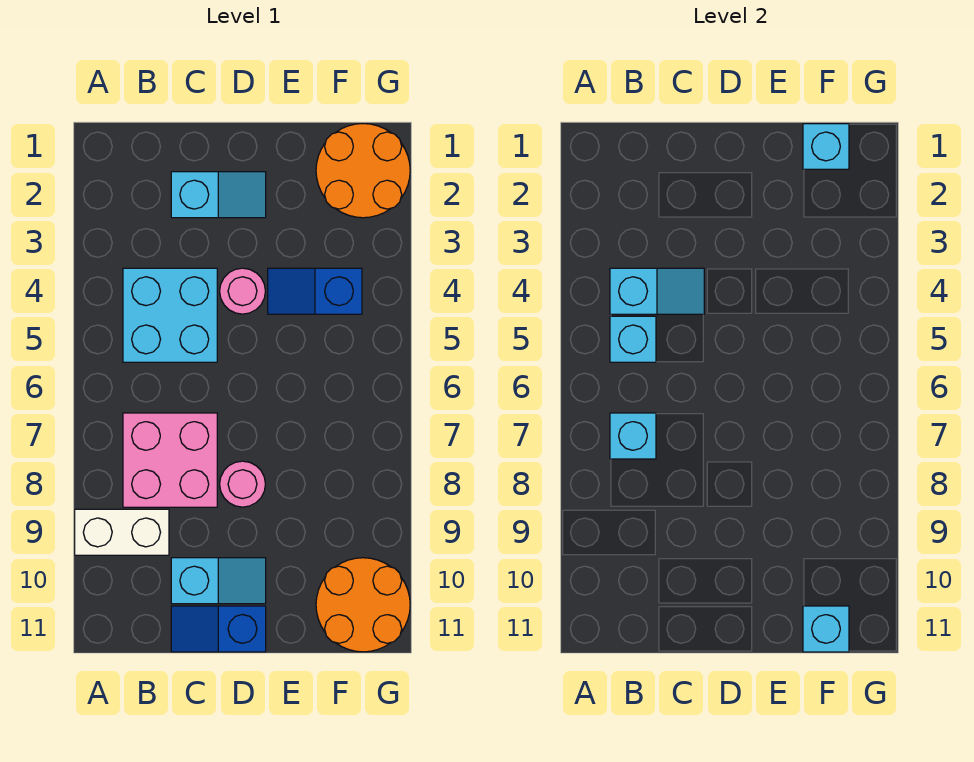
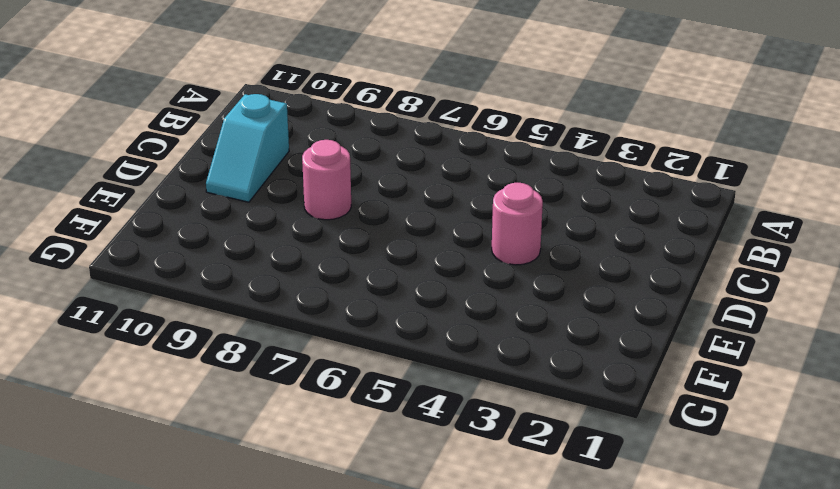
none -> white brick A9:B9 level 1
none -> cyan brick B4:C5 level 1
none -> pink brick B7:C8 level 1

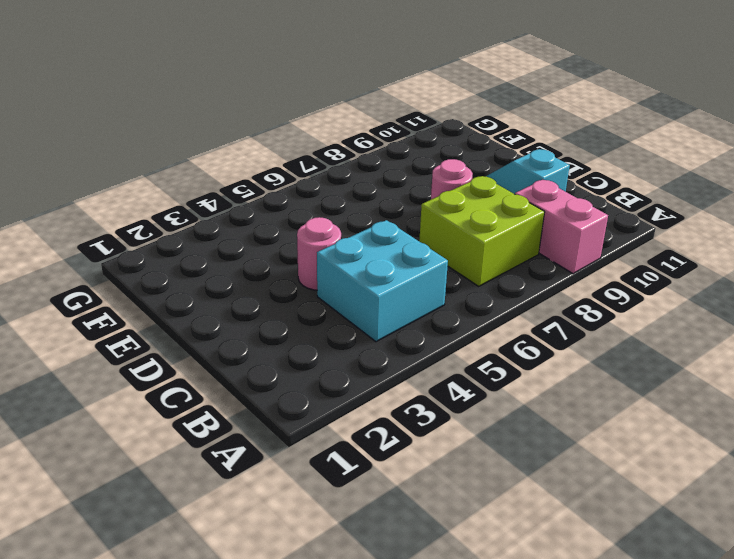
pink brick A9:B9 level 1 -> white brick A9:B9 level 1
lime brick B7:C8 level 1 -> pink brick B7:C8 level 1
none -> cyan slope C2:D2 level 1 top C
none -> blue slope C11:D11 level 1 top D
none -> blue slope E4:F4 level 1 top F

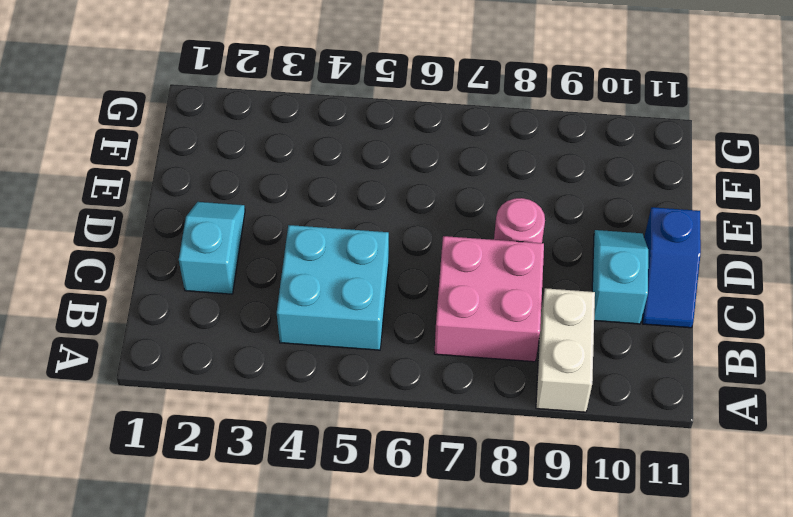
none -> pink round brick D4 level 1
none -> blue slope E4:F4 level 1 top F
none -> orange round brick F1:G2 level 1

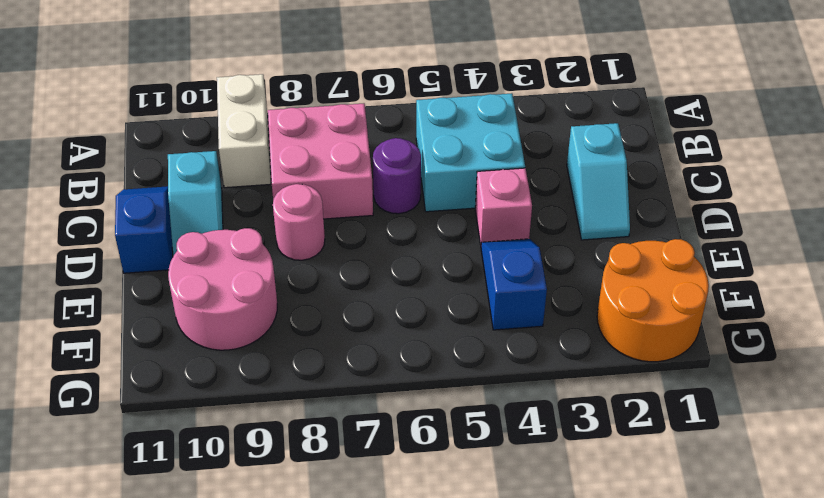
purple round brick C6 level 1 -> none
pink brick D4 level 1 -> pink round brick D4 level 1
pink round brick E9:F10 level 1 -> orange round brick F10:G11 level 1
none -> cyan slope B4:C4 level 2 top B
none -> cyan brick B5 level 2
none -> cyan brick B7 level 2

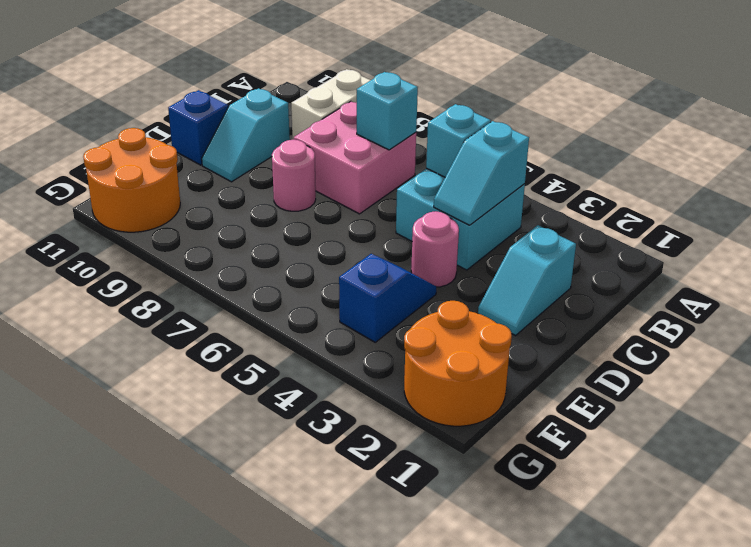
none -> cyan brick F1 level 2
none -> cyan brick F11 level 2

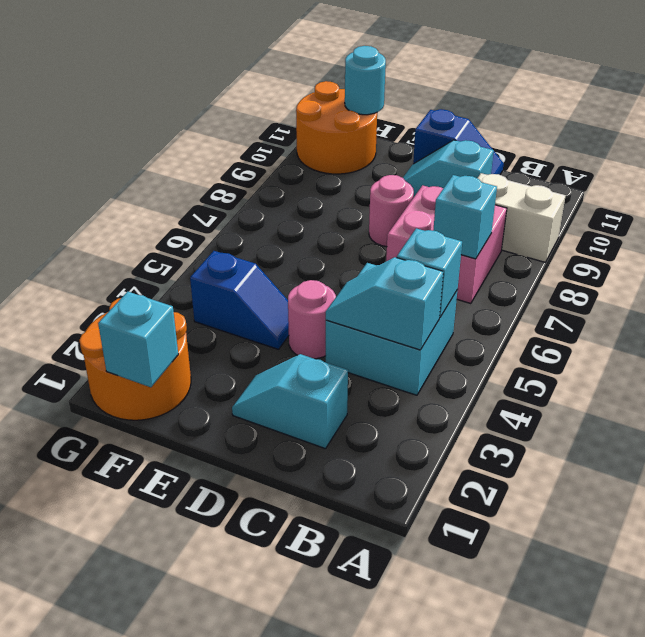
cyan round brick F11 level 2 -> cyan brick F11 level 2

